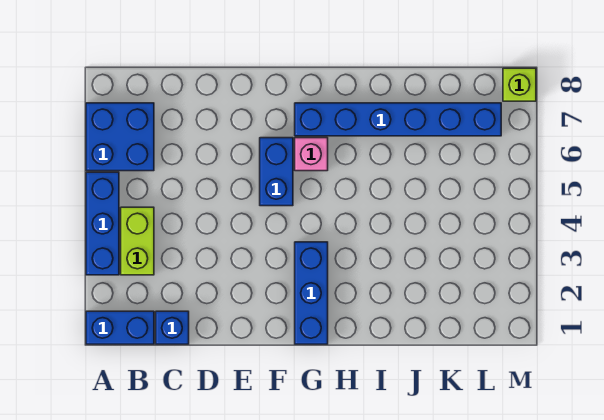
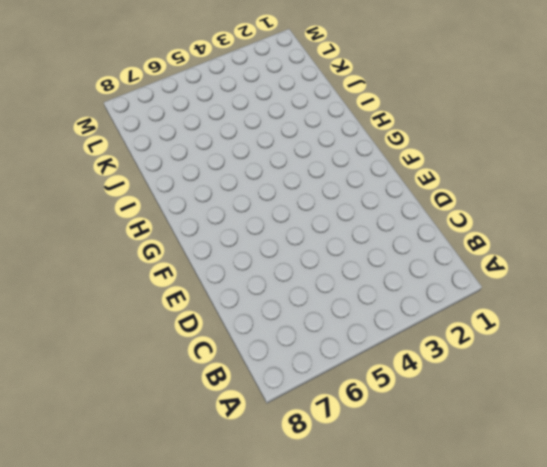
none -> blue brick A1:B1 level 1
none -> blue brick A3:A5 level 1

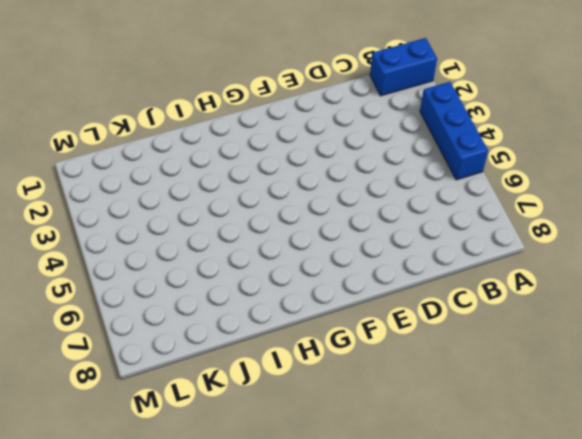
none -> blue brick A6:B7 level 1
none -> lime brick B3:B4 level 1

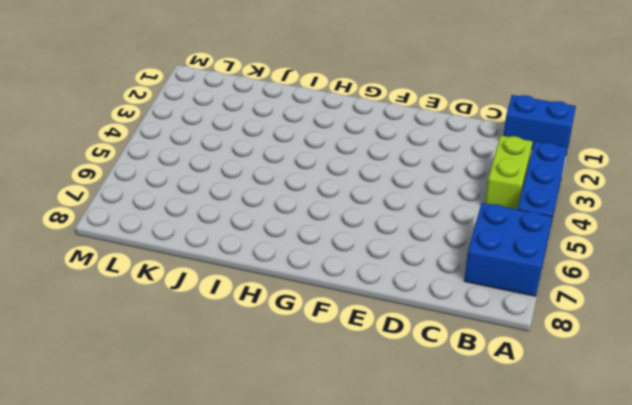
none -> blue brick C1 level 1
none -> blue brick F5:F6 level 1

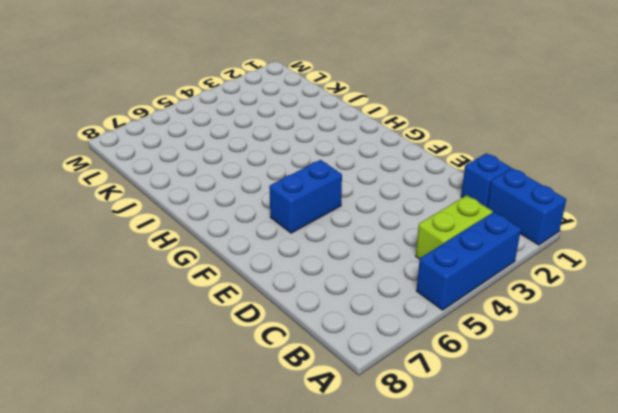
none -> blue brick A6:B7 level 1
none -> blue brick G1:G3 level 1

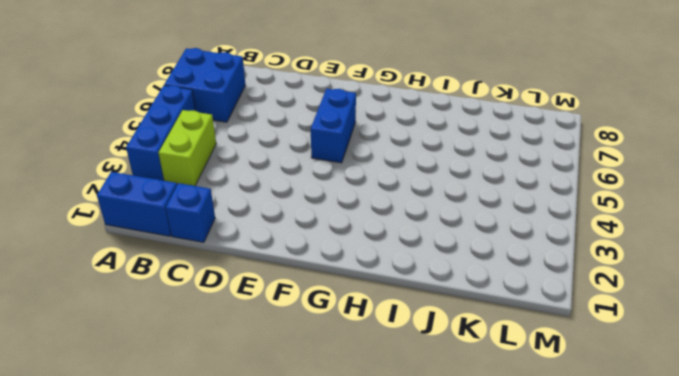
none -> blue brick G1:G3 level 1
none -> pink brick G6 level 1

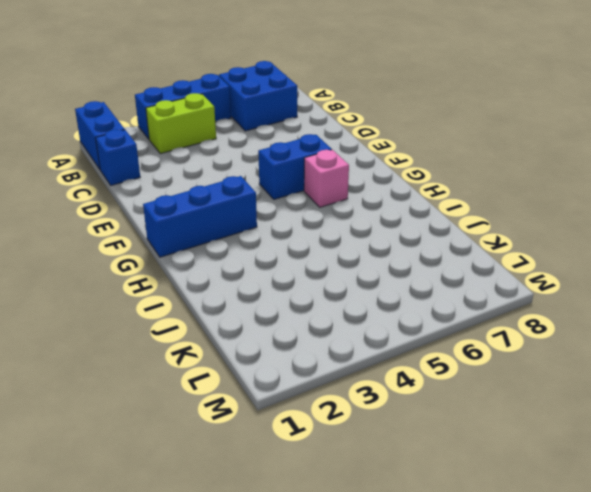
none -> blue brick G7:L7 level 1
none -> lime brick M8 level 1

